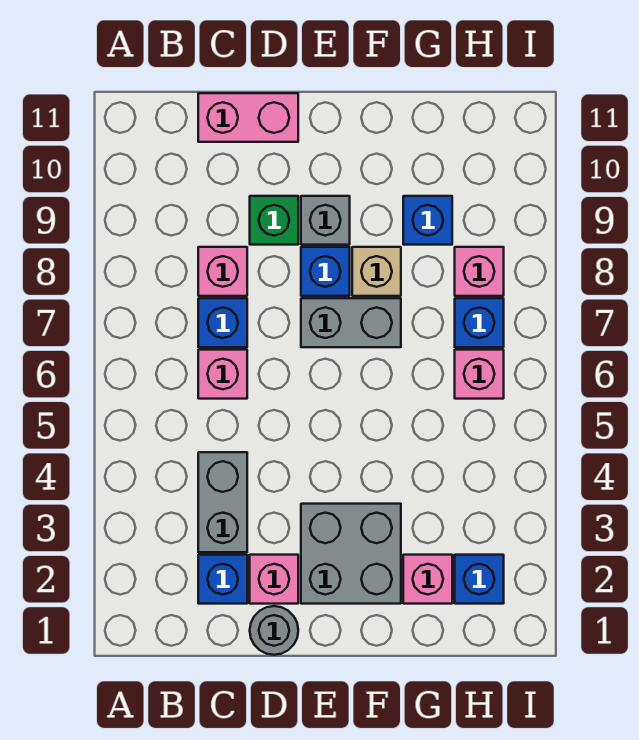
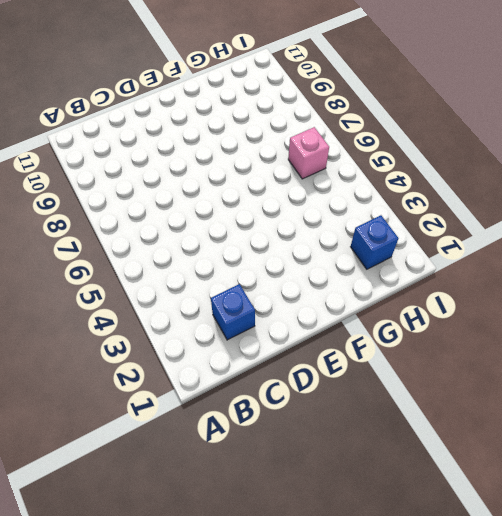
none -> grey brick C3:C4 level 1
none -> pink brick C6 level 1
none -> blue brick C7 level 1

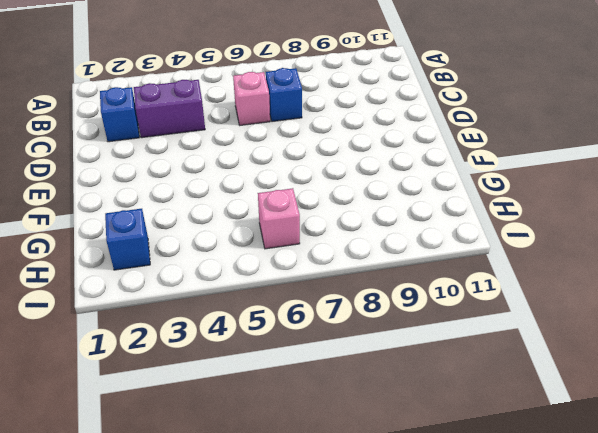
purple brick C3:C4 level 1 -> grey brick C3:C4 level 1
none -> pink brick C8 level 1
none -> pink brick C11:D11 level 1
none -> grey round brick D1 level 1

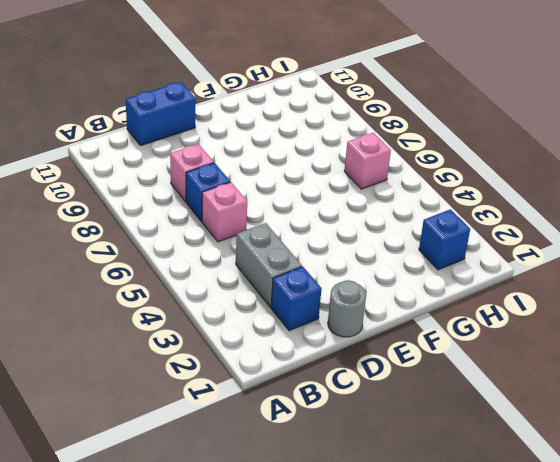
blue brick C11:D11 level 1 -> pink brick C11:D11 level 1
none -> pink brick D2 level 1
none -> green brick D9 level 1
none -> grey brick E2:F3 level 1

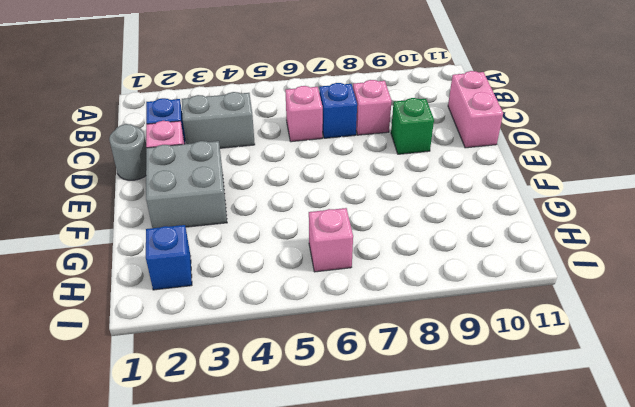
none -> grey brick E7:F7 level 1
none -> blue brick E8 level 1
none -> grey brick E9 level 1

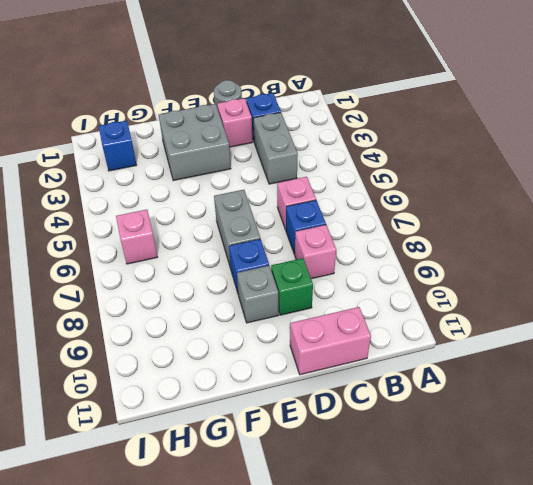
grey brick E6:E7 level 1 -> grey brick E7:F7 level 1
none -> tan brick F8 level 1
none -> pink brick G2 level 1
none -> blue brick G9 level 1

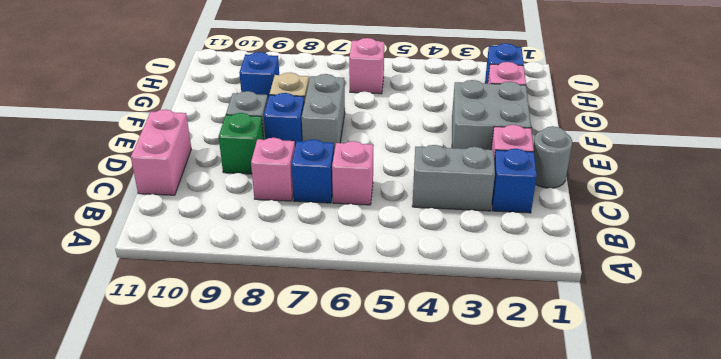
none -> blue brick H7 level 1
none -> pink brick H8 level 1

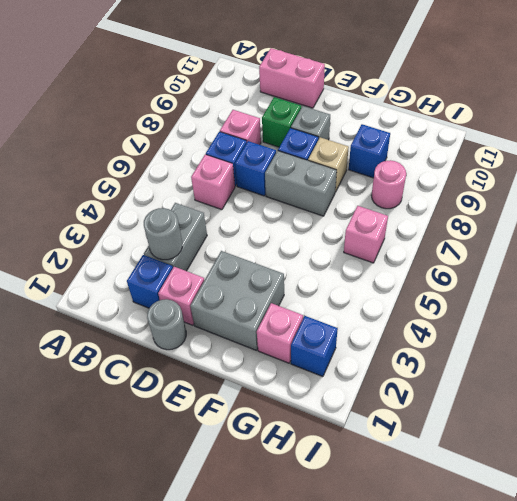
grey round brick C3 level 2 -> none
blue brick D7 level 1 -> blue brick H7 level 1
pink round brick H8 level 1 -> pink brick H8 level 1

